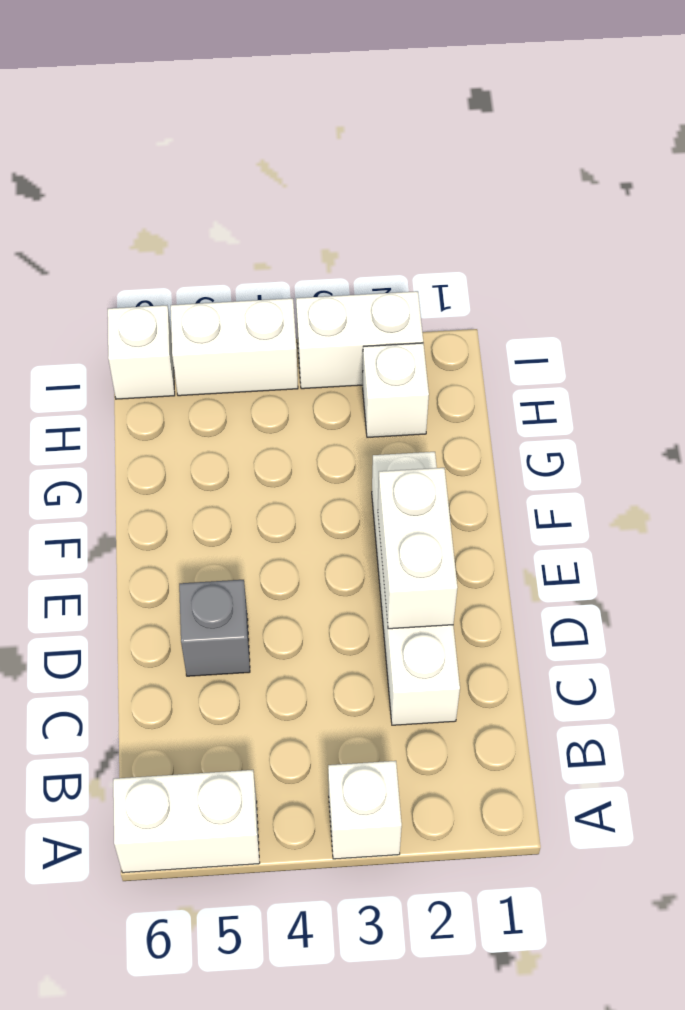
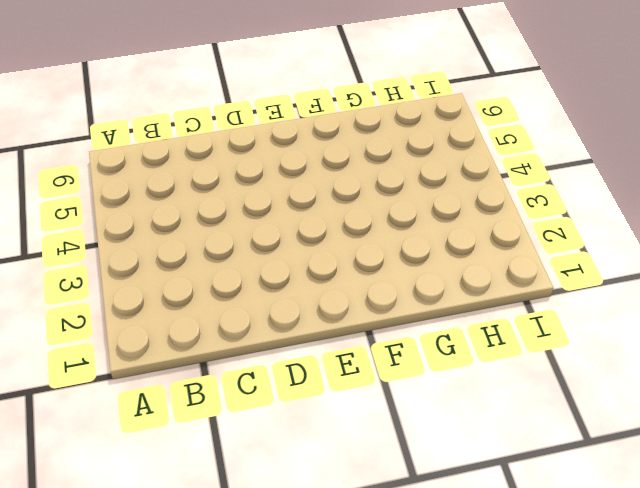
none -> white brick A3 level 1
none -> white brick A5:A6 level 1

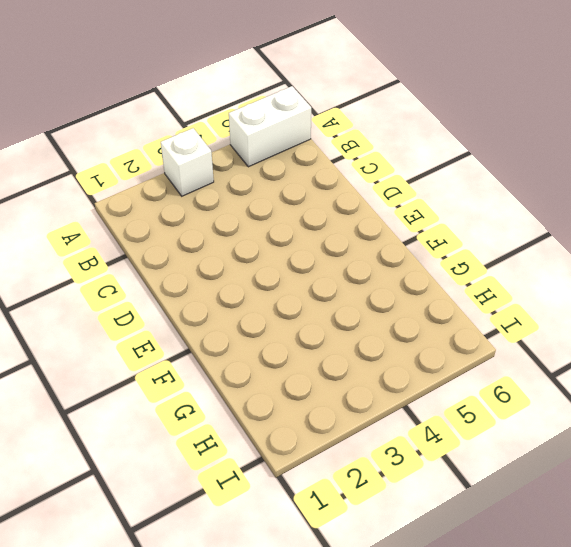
none -> white brick C2:F2 level 1
none -> grey brick D5 level 1

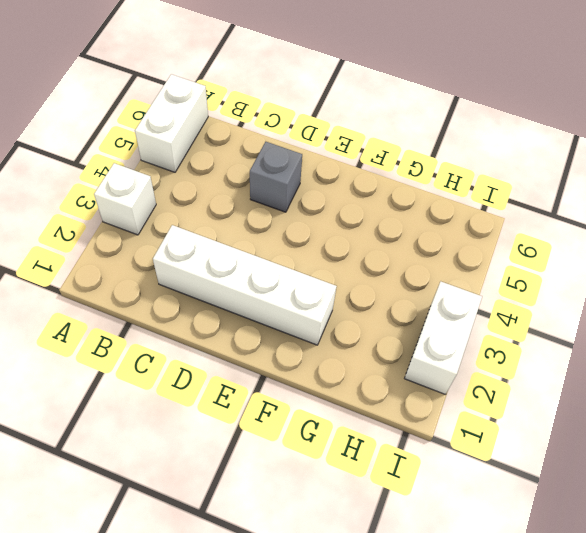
none -> white brick H2 level 1
none -> white brick I4:I5 level 1

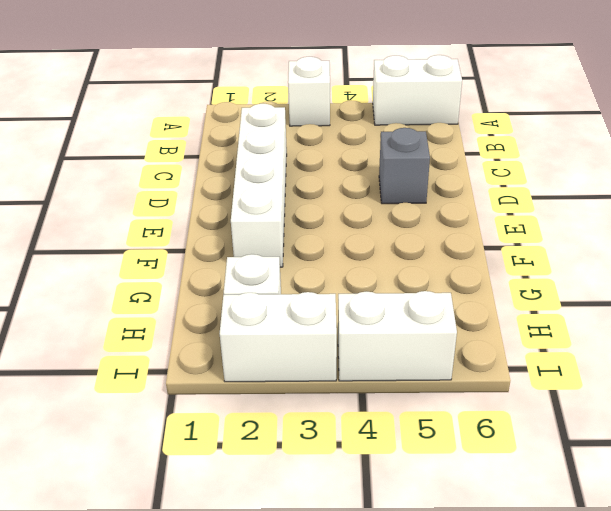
none -> white brick I6 level 1
none -> white brick D2:E2 level 2

